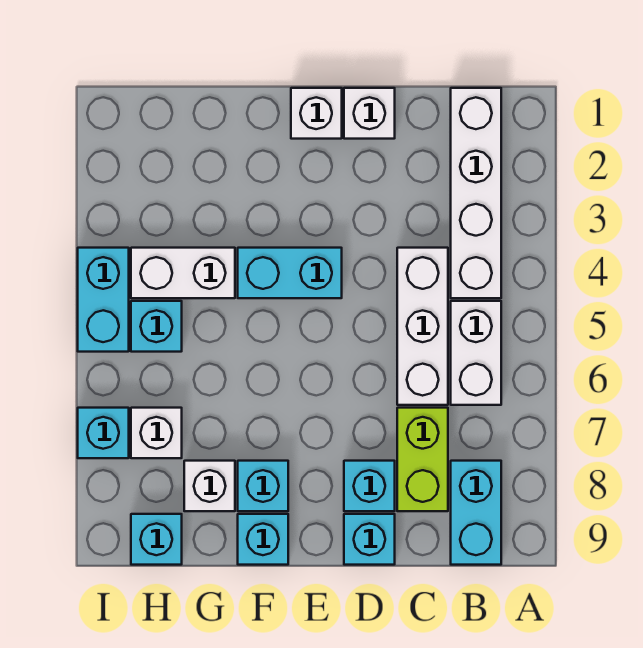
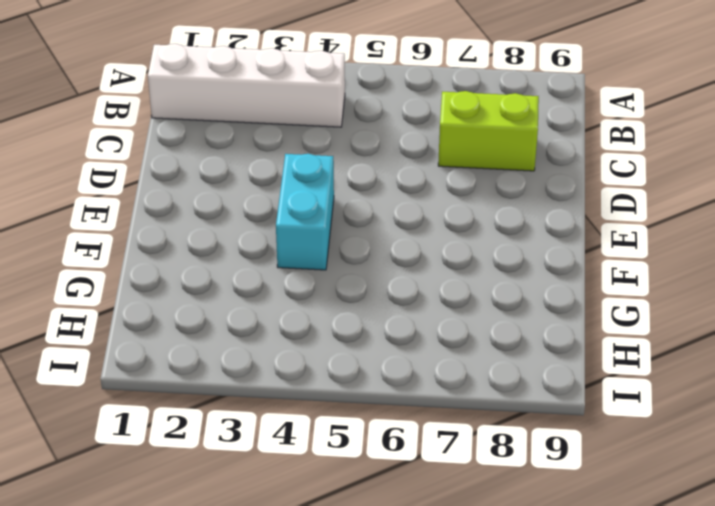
none -> white brick B5:B6 level 1
none -> cyan brick B8:B9 level 1
none -> white brick C4:C6 level 1

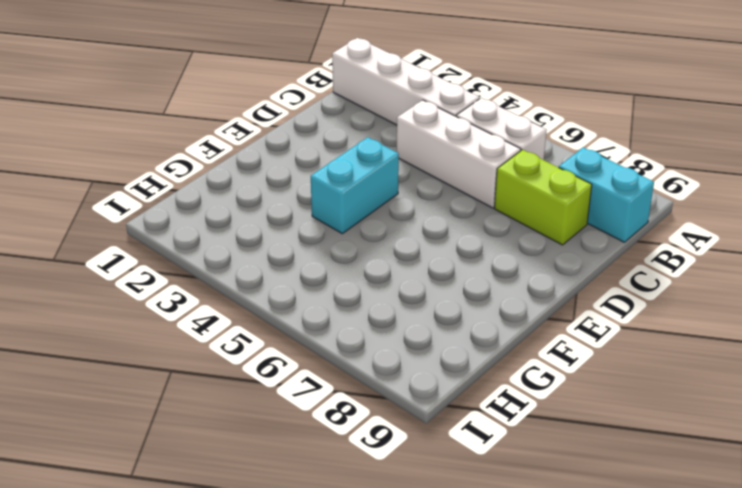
none -> white brick D1 level 1
none -> cyan brick D8 level 1
none -> cyan brick D9 level 1

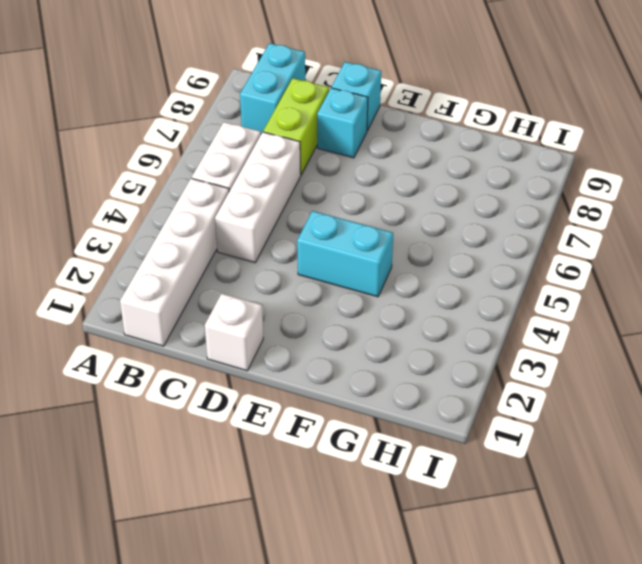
none -> white brick E1 level 1
none -> cyan brick F8 level 1
none -> cyan brick F9 level 1

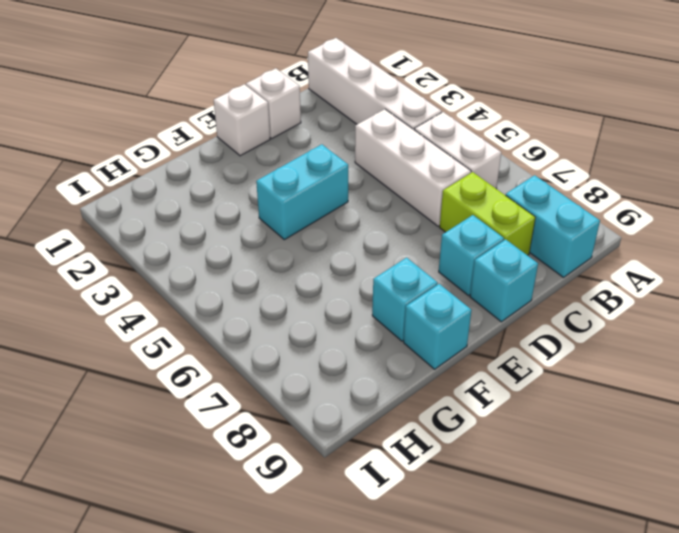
none -> white brick G4:H4 level 1
none -> white brick G8 level 1
none -> cyan brick H5 level 1

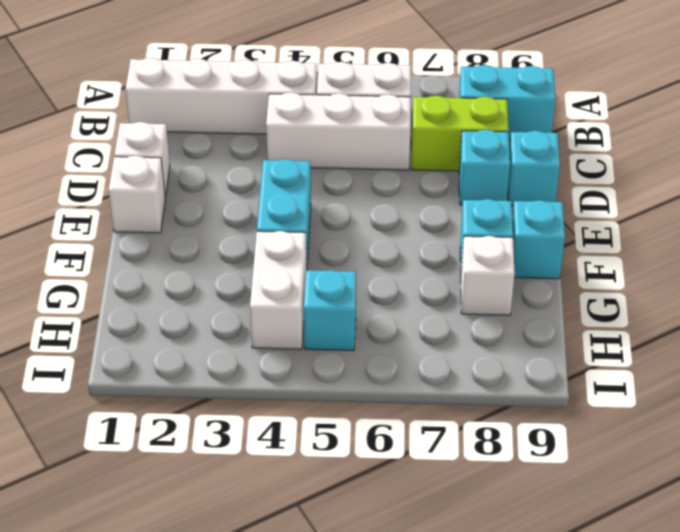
none -> white brick H7 level 1
none -> cyan brick H9 level 1
none -> cyan brick I4:I5 level 1

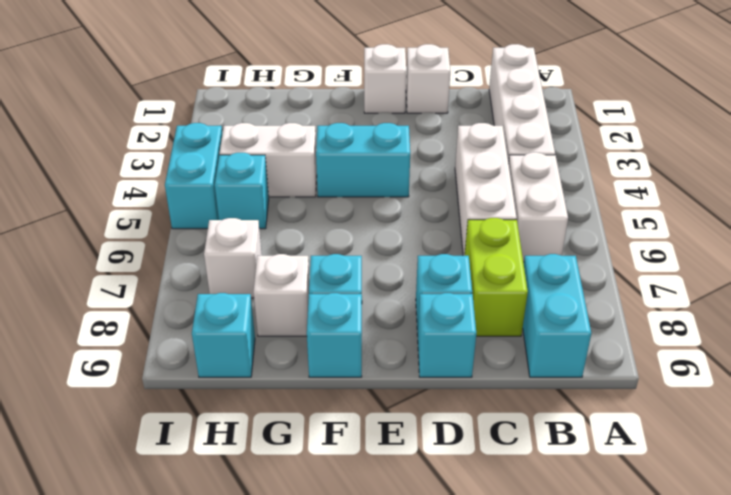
none -> cyan brick I7 level 1

